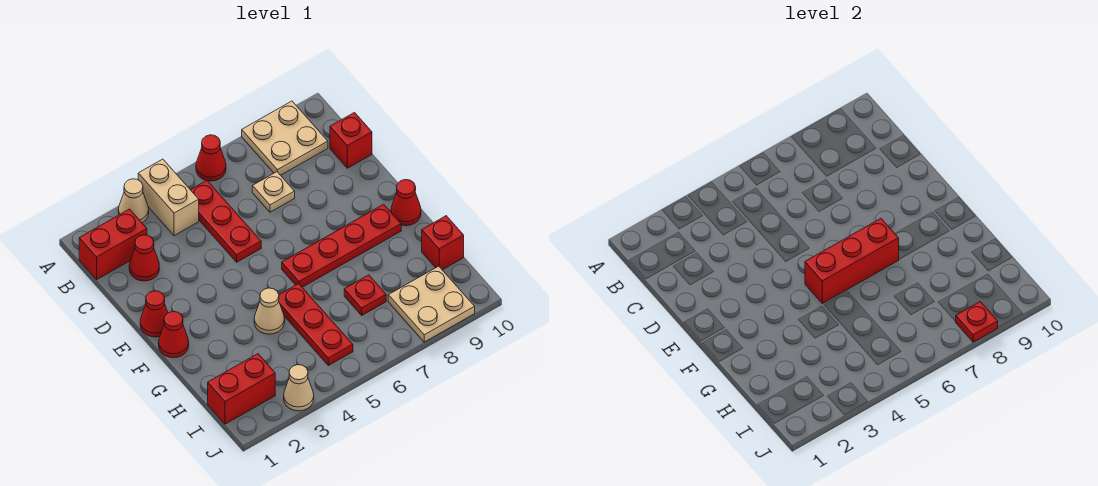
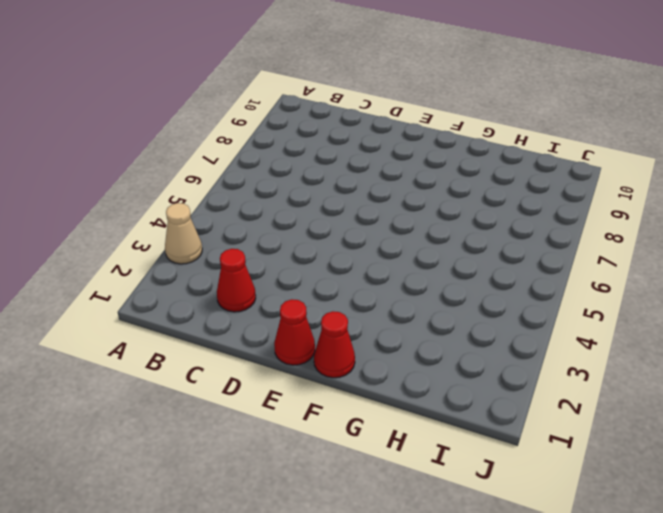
none -> tan brick A4:B4 level 1
none -> red cone A6 level 1
none -> tan plate A8:B9 level 1

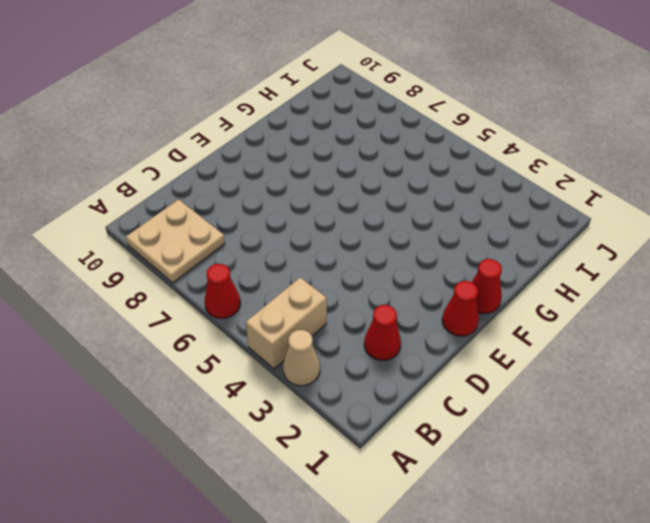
none -> red brick B1:B2 level 1
none -> red plate B5:D5 level 1
none -> tan plate C7 level 1

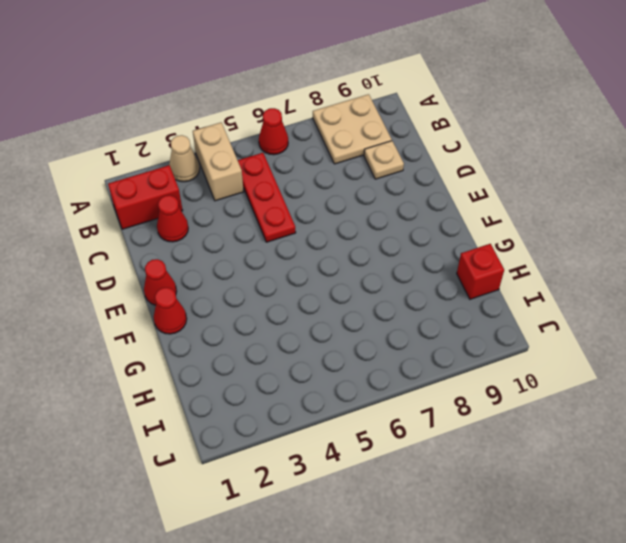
tan plate C9 level 1 -> tan plate C7 level 1
none -> red brick C10 level 1
none -> red plate F6:F9 level 1
none -> red cone F10 level 1

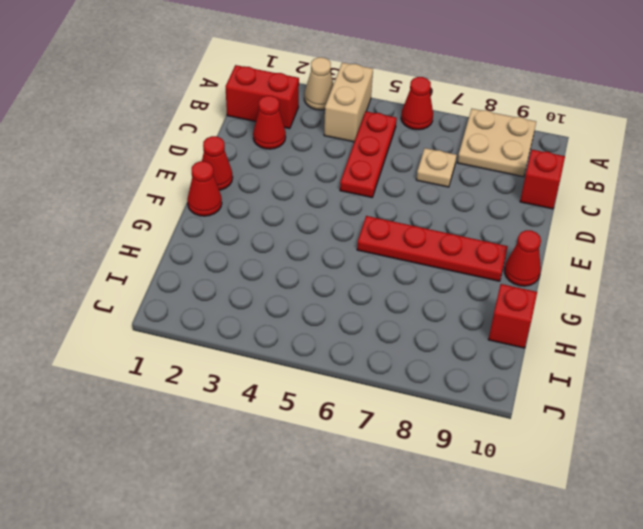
none -> tan cone G4 level 1
none -> red plate G5:I5 level 1
none -> red plate H7 level 1

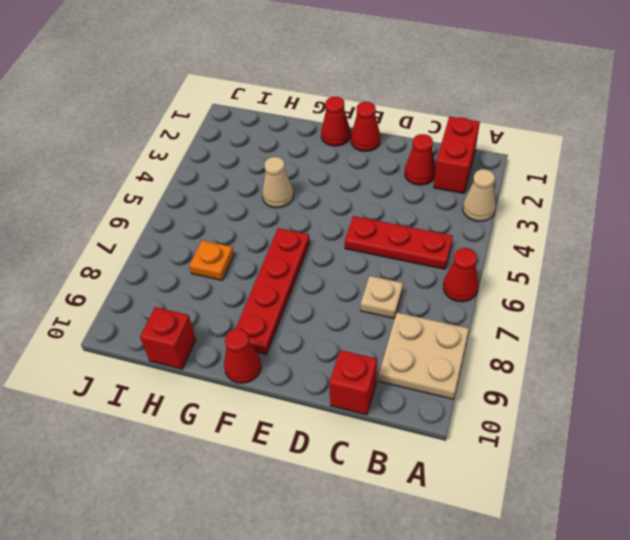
orange plate H7 level 1 -> red plate H7 level 1
none -> tan brick A4:B4 level 1
none -> red plate G5:I5 level 1
none -> red brick I1:I2 level 1

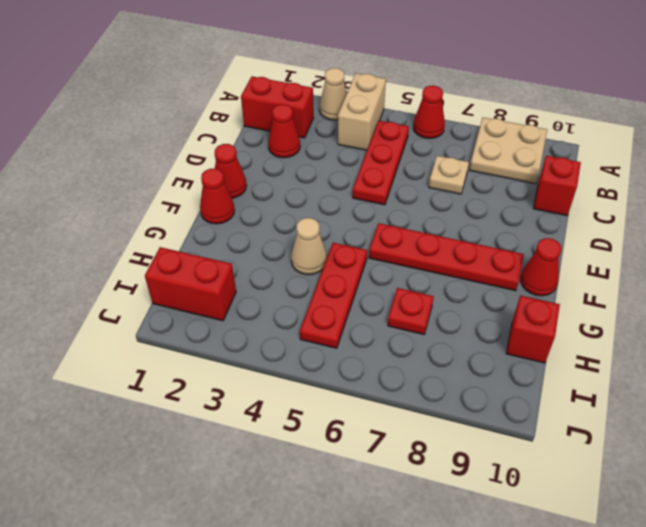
none -> tan plate I8:J9 level 1
none -> tan cone J3 level 1
none -> red brick F5:F7 level 2

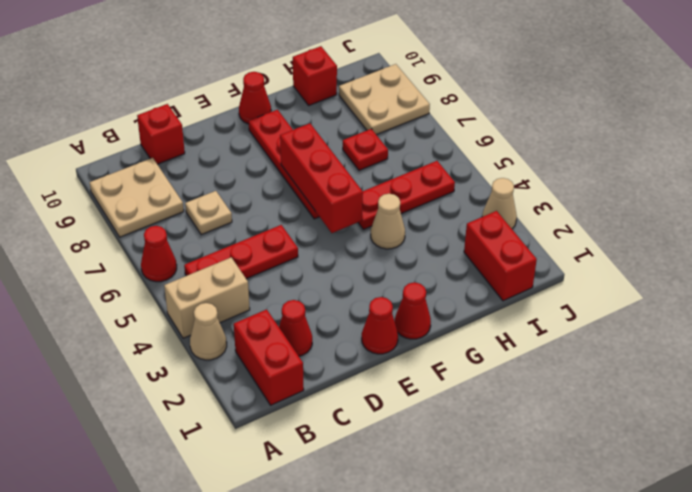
none -> red plate J8 level 2

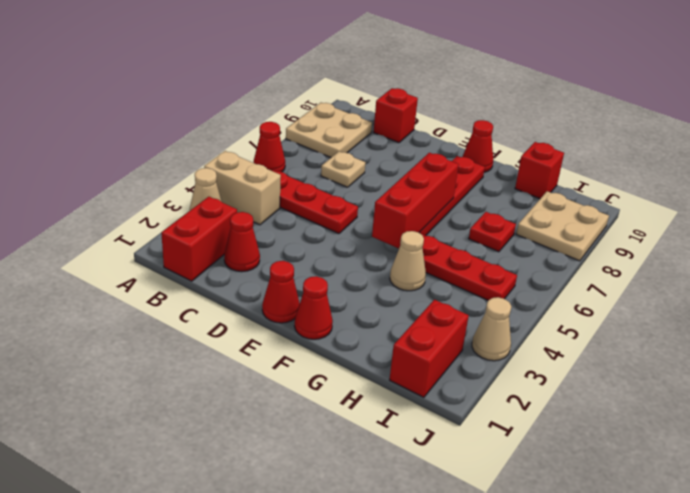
none -> red plate J8 level 2

